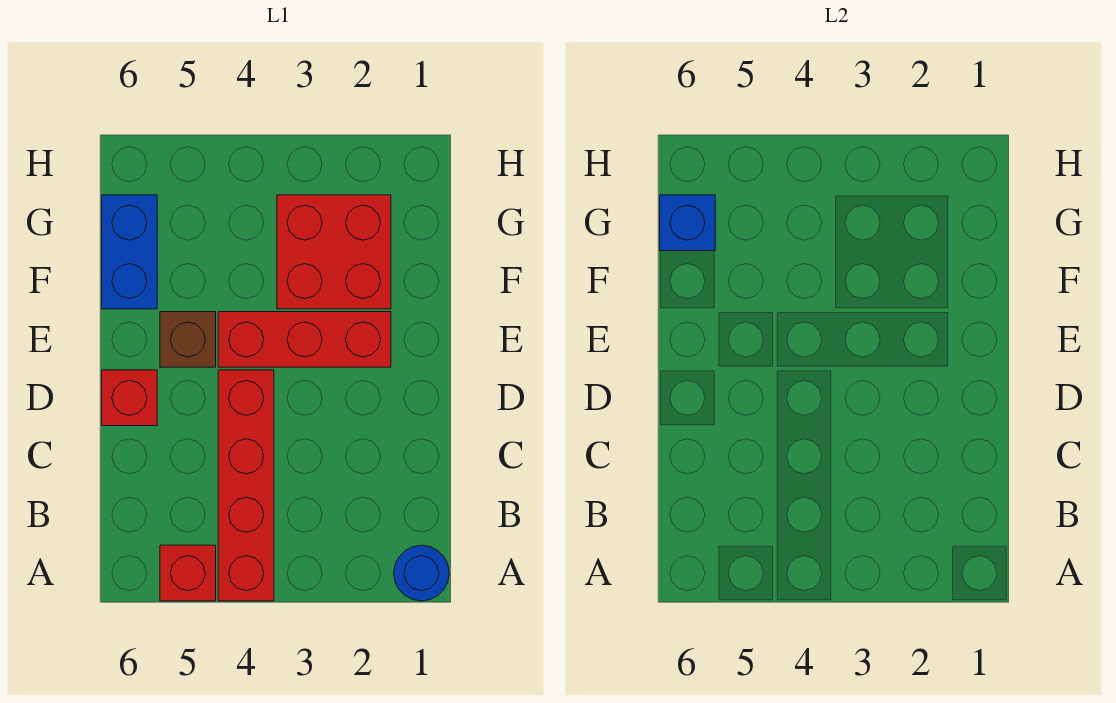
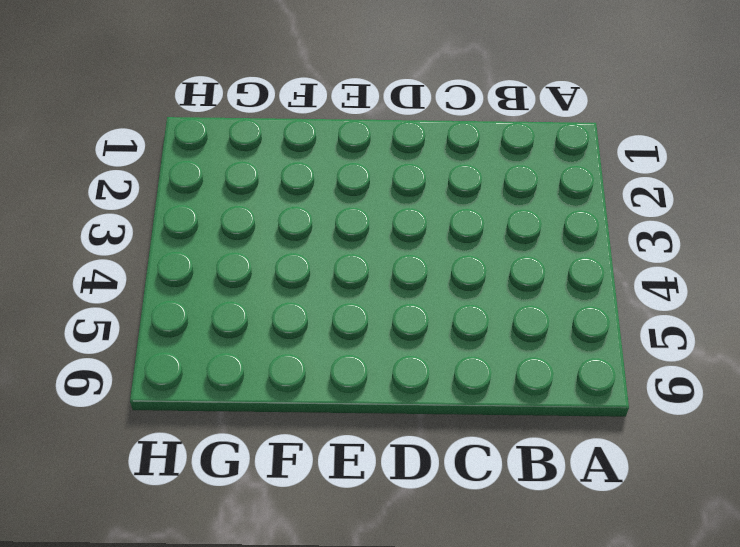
none -> blue round brick A1 level 1
none -> red brick A4:D4 level 1

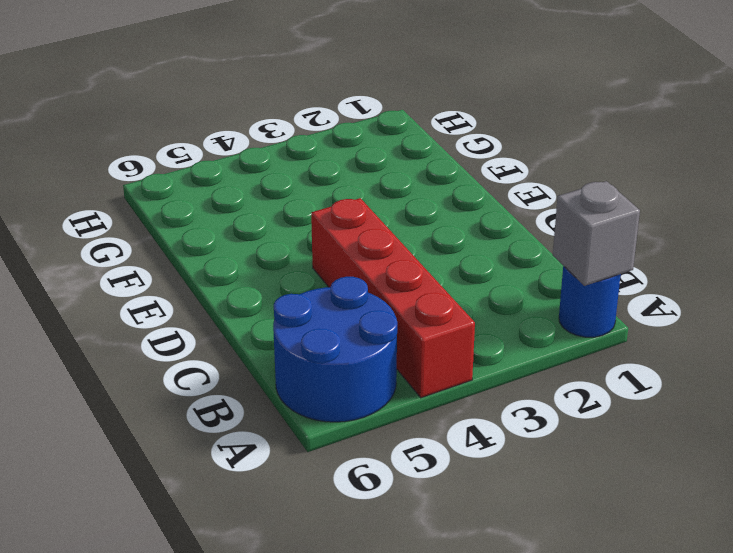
grey brick A1 level 2 -> none
blue round brick A5:B6 level 1 -> red brick A5 level 1
none -> red brick D6 level 1
none -> red brick E2:E4 level 1

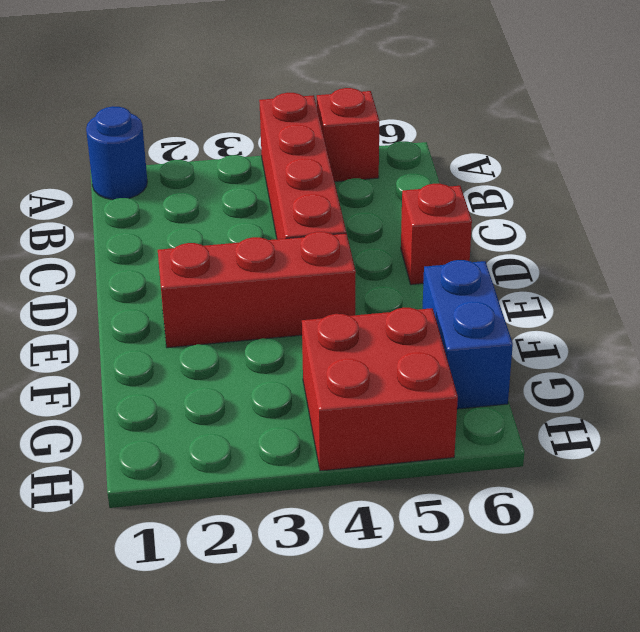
red brick G4:H5 level 1 -> red brick F2:G3 level 1
none -> brown brick E5 level 1
none -> blue brick G6 level 2

